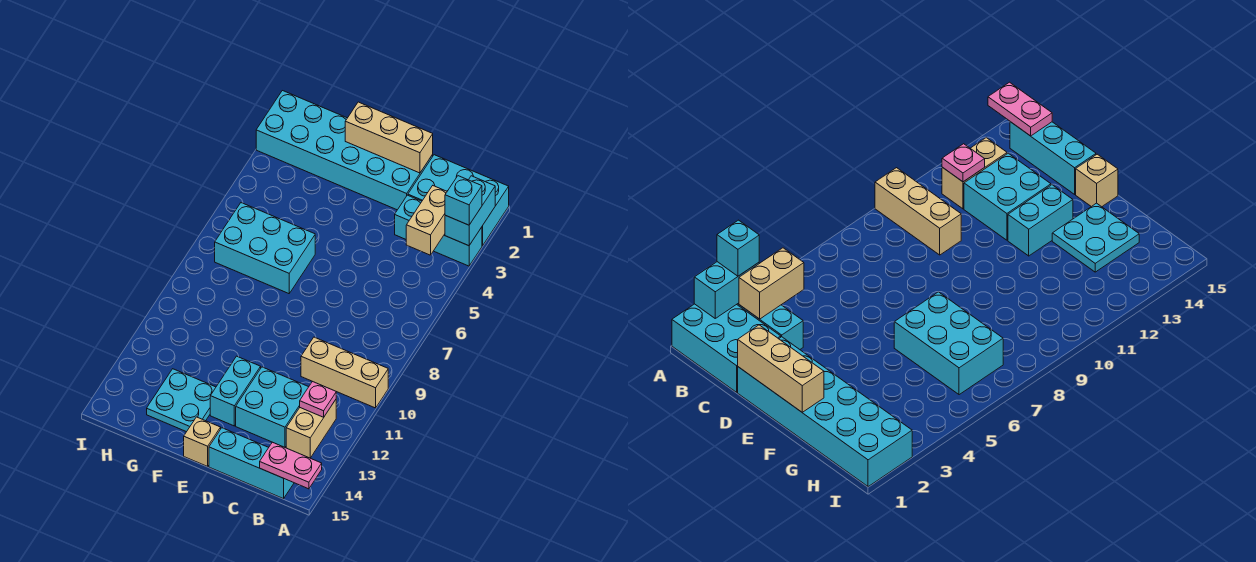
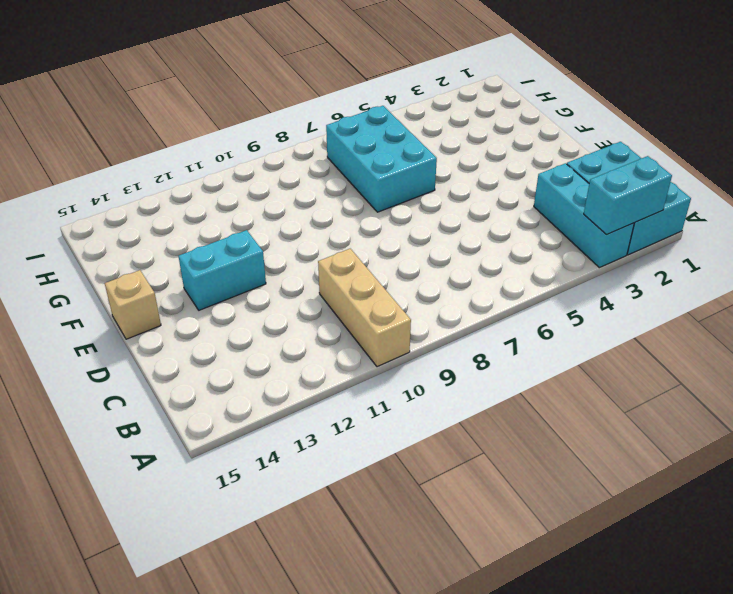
none -> tan brick B12:B13 level 1
none -> cyan brick B15:D15 level 1
none -> cyan brick C12:D13 level 1

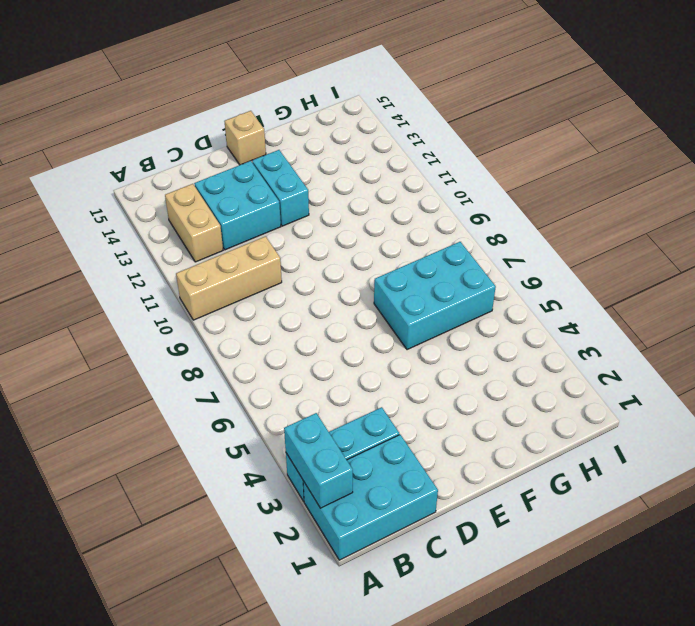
none -> cyan brick B15:D15 level 1
none -> cyan brick D1:I2 level 1
none -> cyan plate F13:G14 level 1

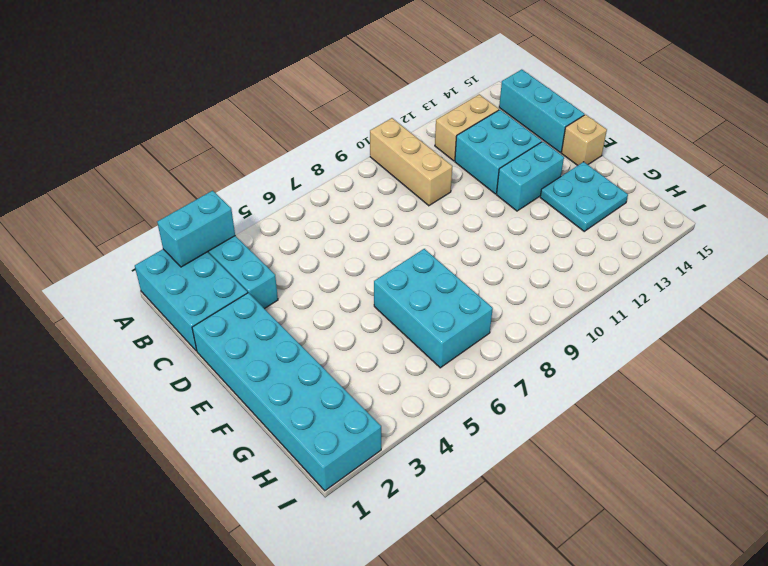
none -> pink plate A15:B15 level 2
none -> tan brick B3:B4 level 2
none -> pink plate B12 level 2

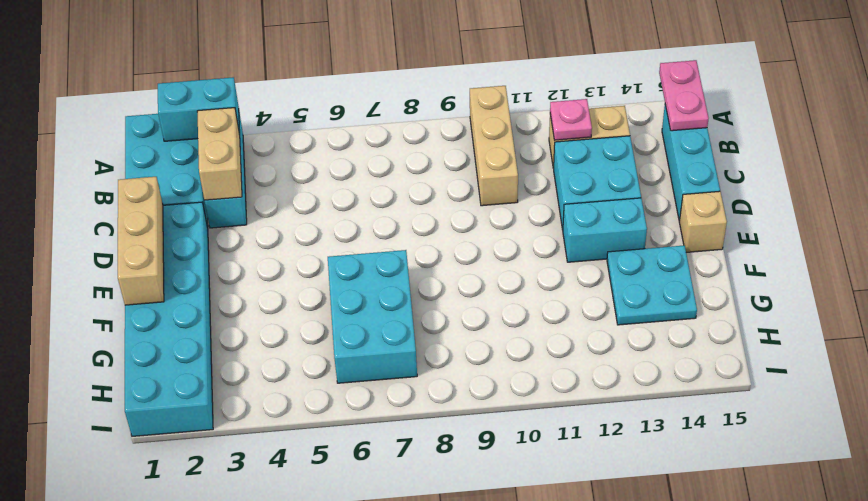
tan brick B3:C3 level 2 -> tan brick B3:B4 level 2
none -> cyan brick A3 level 3

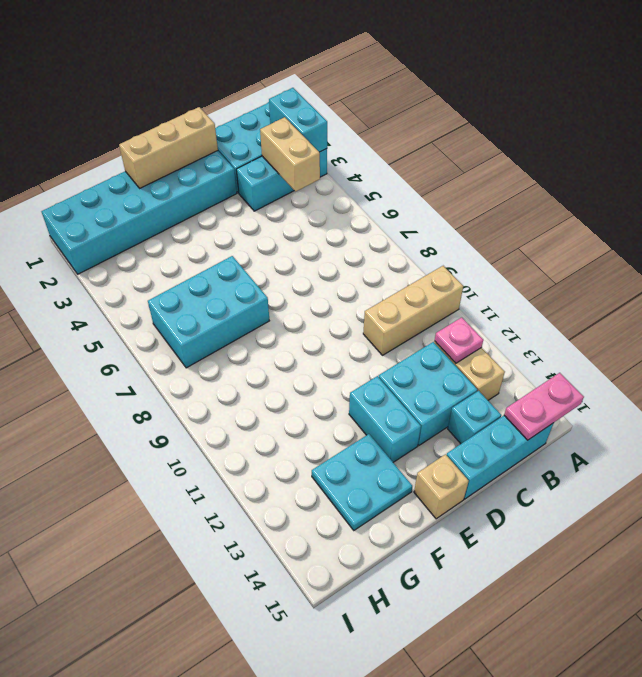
cyan brick C14 level 1 -> cyan brick A3 level 3

